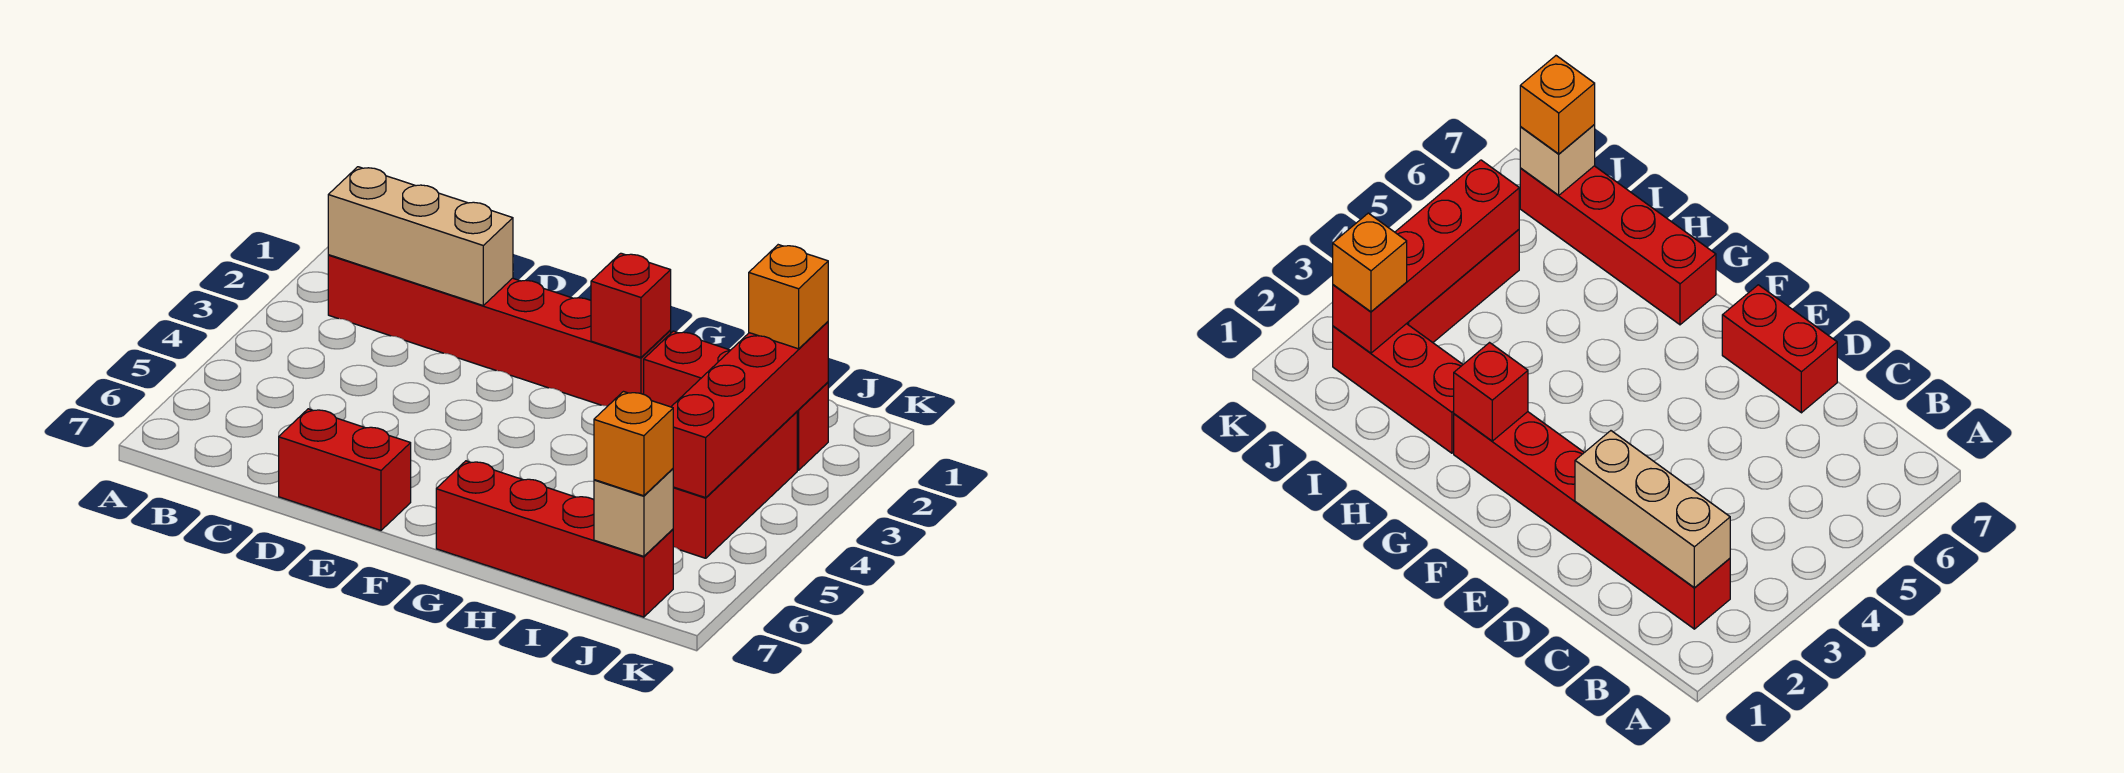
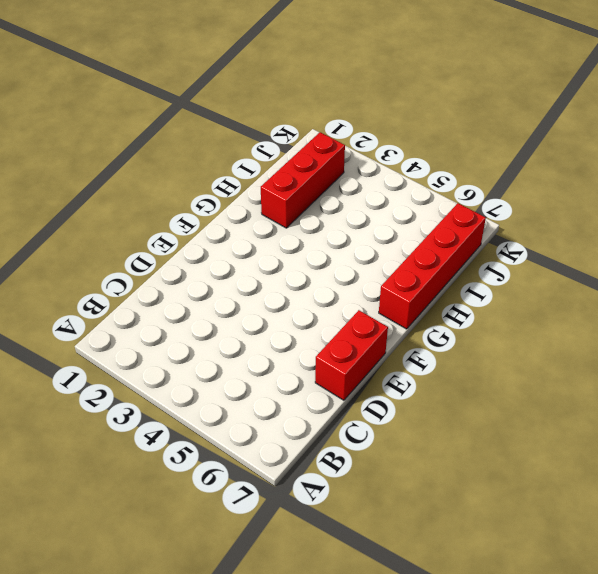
none -> red brick B2:G2 level 1
none -> red brick J3:J5 level 1

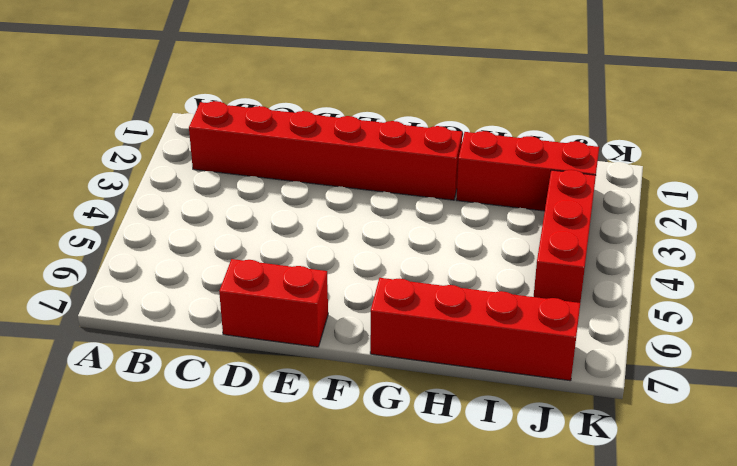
none -> tan brick B2:D2 level 2
none -> red brick G2 level 2

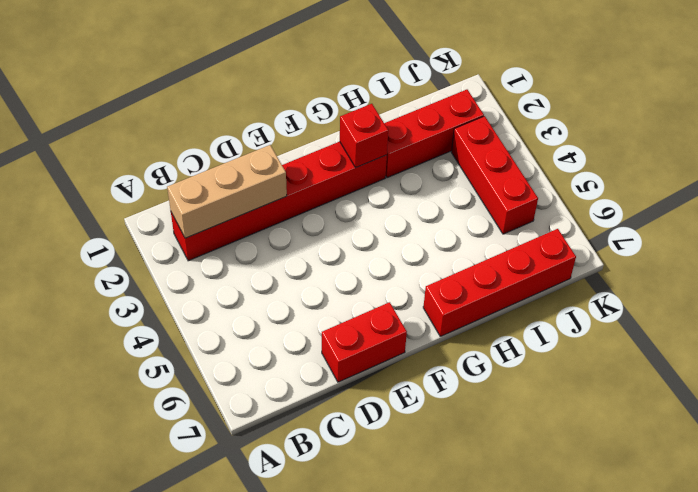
none -> red brick J2:J5 level 2
none -> tan brick J7 level 2

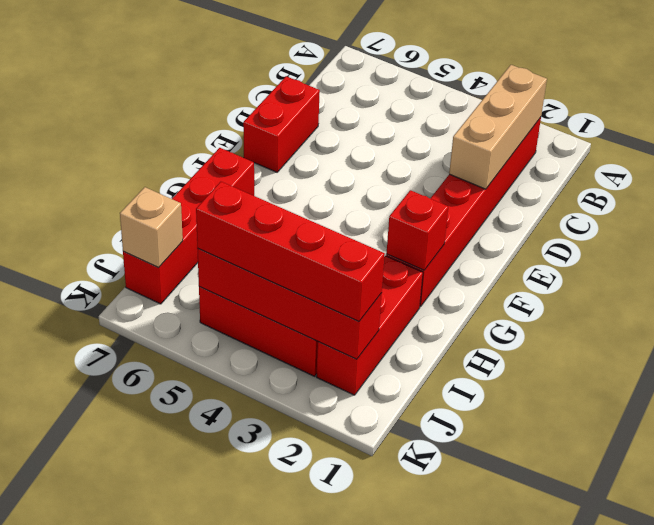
red brick J2:J5 level 3 -> orange brick J2 level 3
none -> orange brick J7 level 3

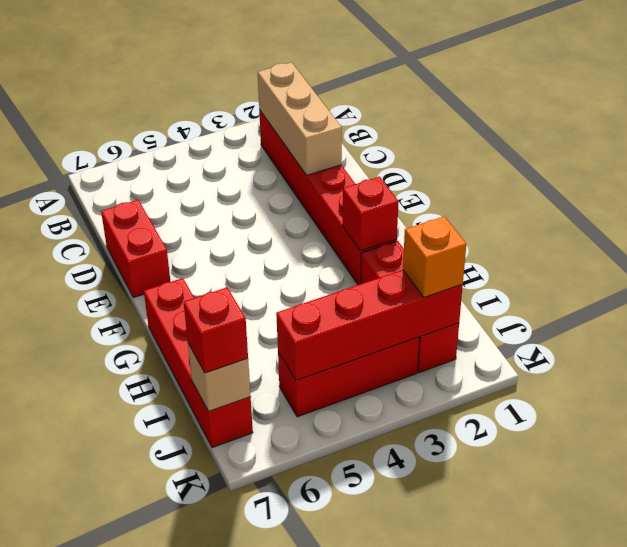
red brick J7 level 3 -> orange brick J7 level 3

